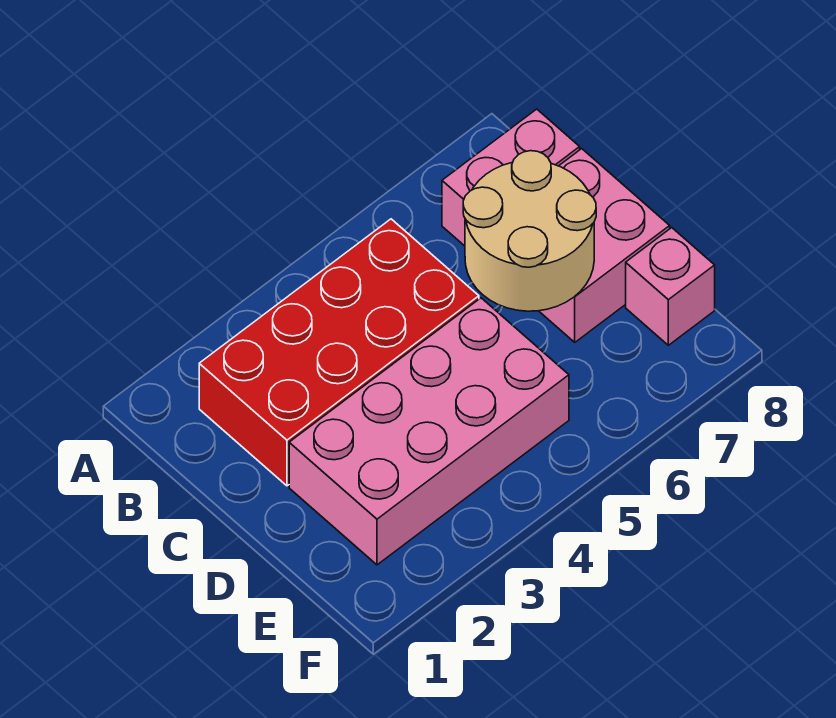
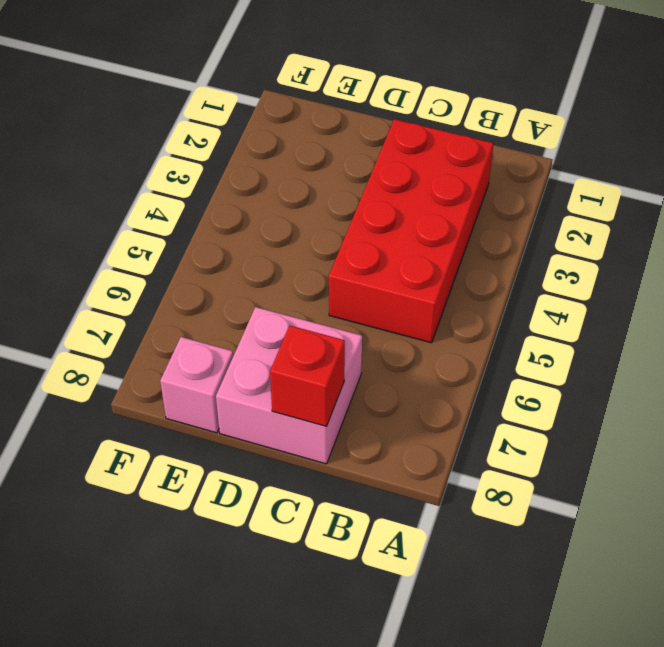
red brick C8 level 2 -> none
none -> pink brick B7:B8 level 1
none -> pink brick D2:E5 level 1

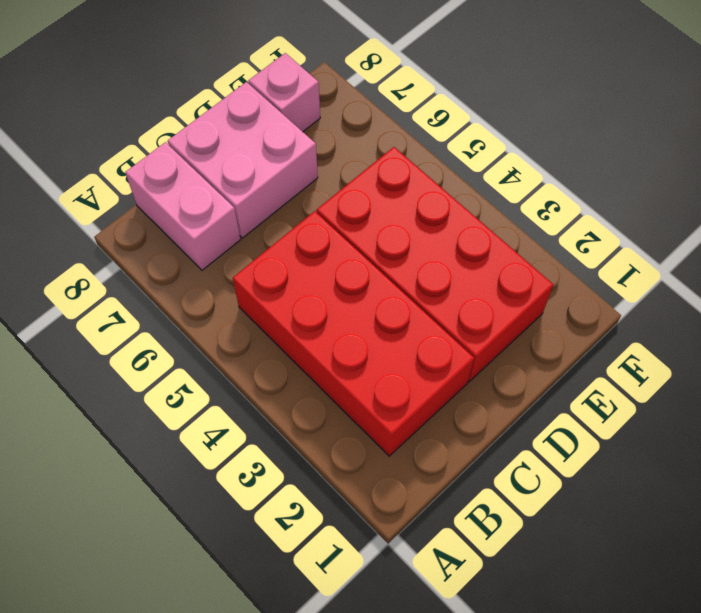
red brick D2:E5 level 1 -> pink brick D2:E5 level 1
none -> tan round brick C6:D7 level 2

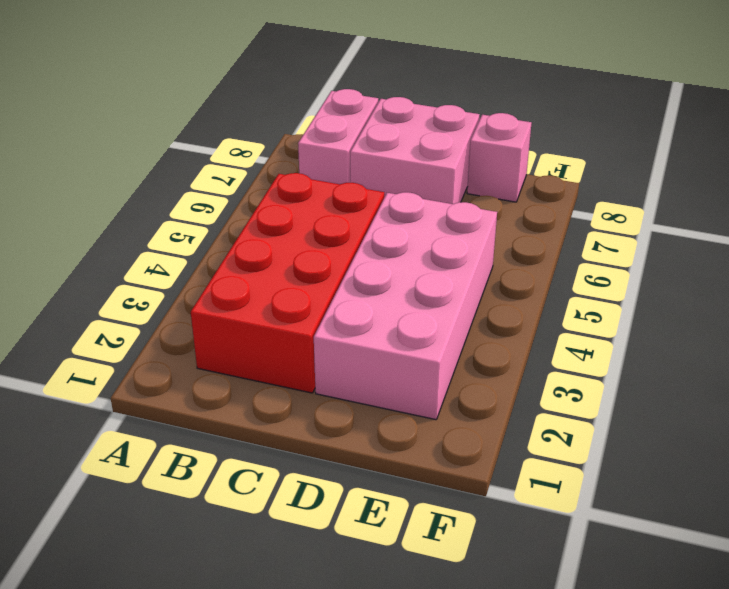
none -> tan round brick C6:D7 level 2

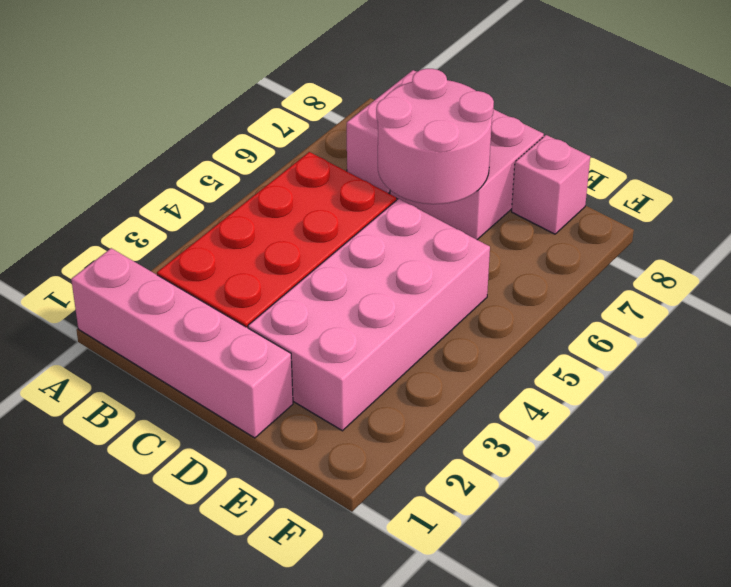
pink brick A1:D1 level 1 -> none
pink round brick C6:D7 level 2 -> tan round brick C6:D7 level 2

